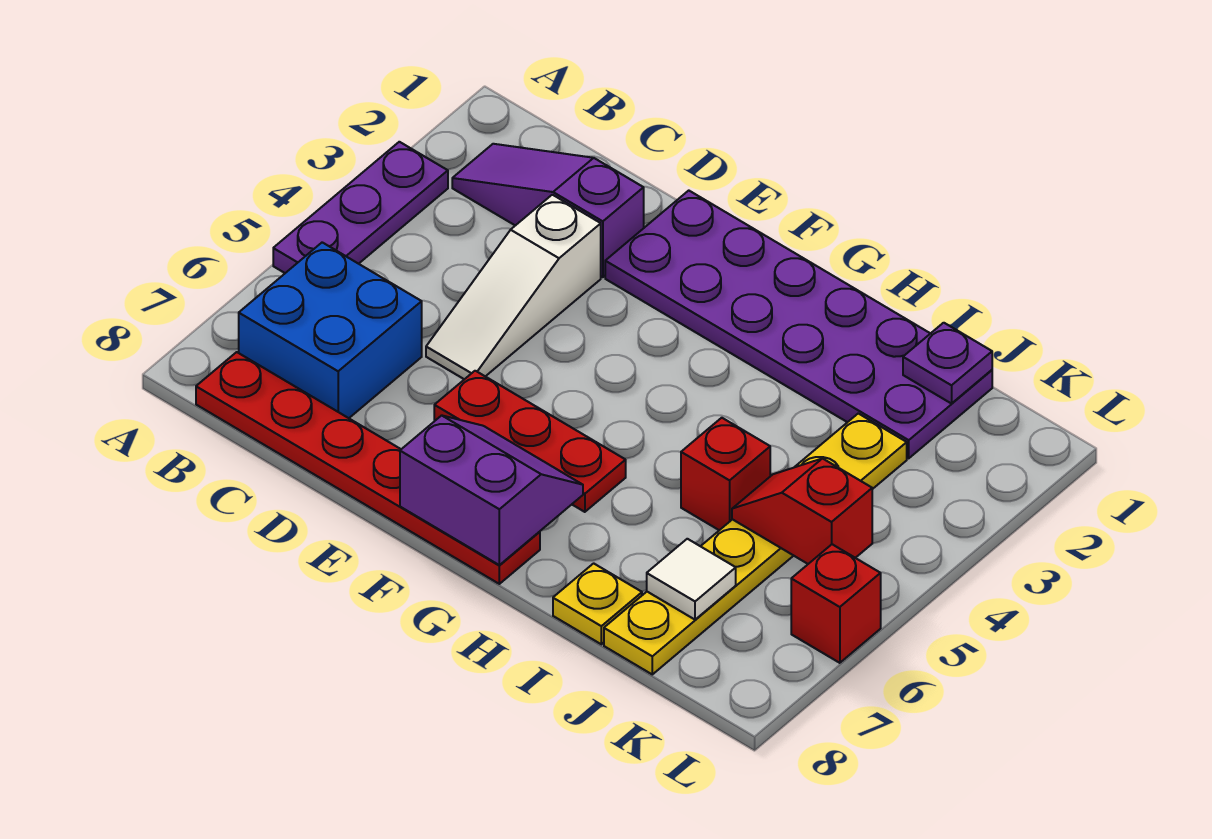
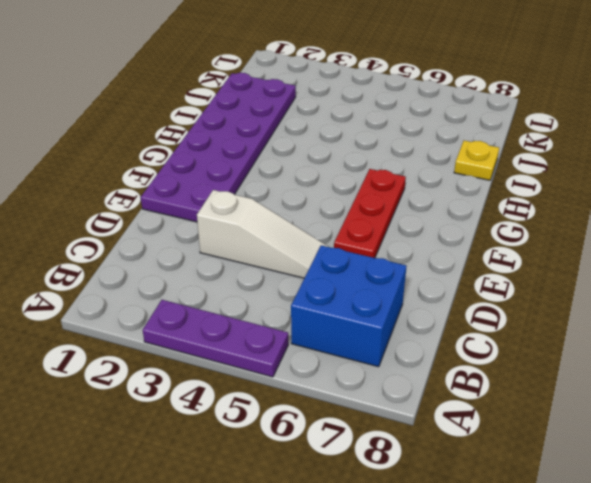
none -> purple slope B2:D2 level 1 top D
none -> red plate B8:G8 level 1
none -> red brick I5 level 1

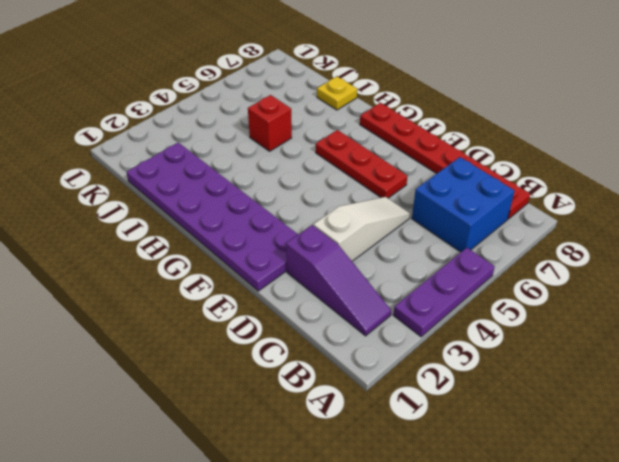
none -> yellow plate J3:J8 level 1
none -> red brick L6 level 1
none -> purple slope F7:G8 level 2 top 8

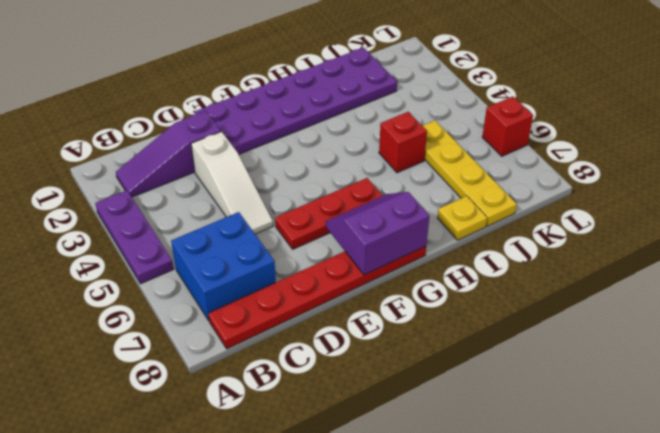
yellow plate J5:J8 level 1 -> yellow plate J3:J8 level 1
none -> purple plate J1 level 2
none -> red slope J5:K5 level 2 top K
none -> white tile J7 level 2

